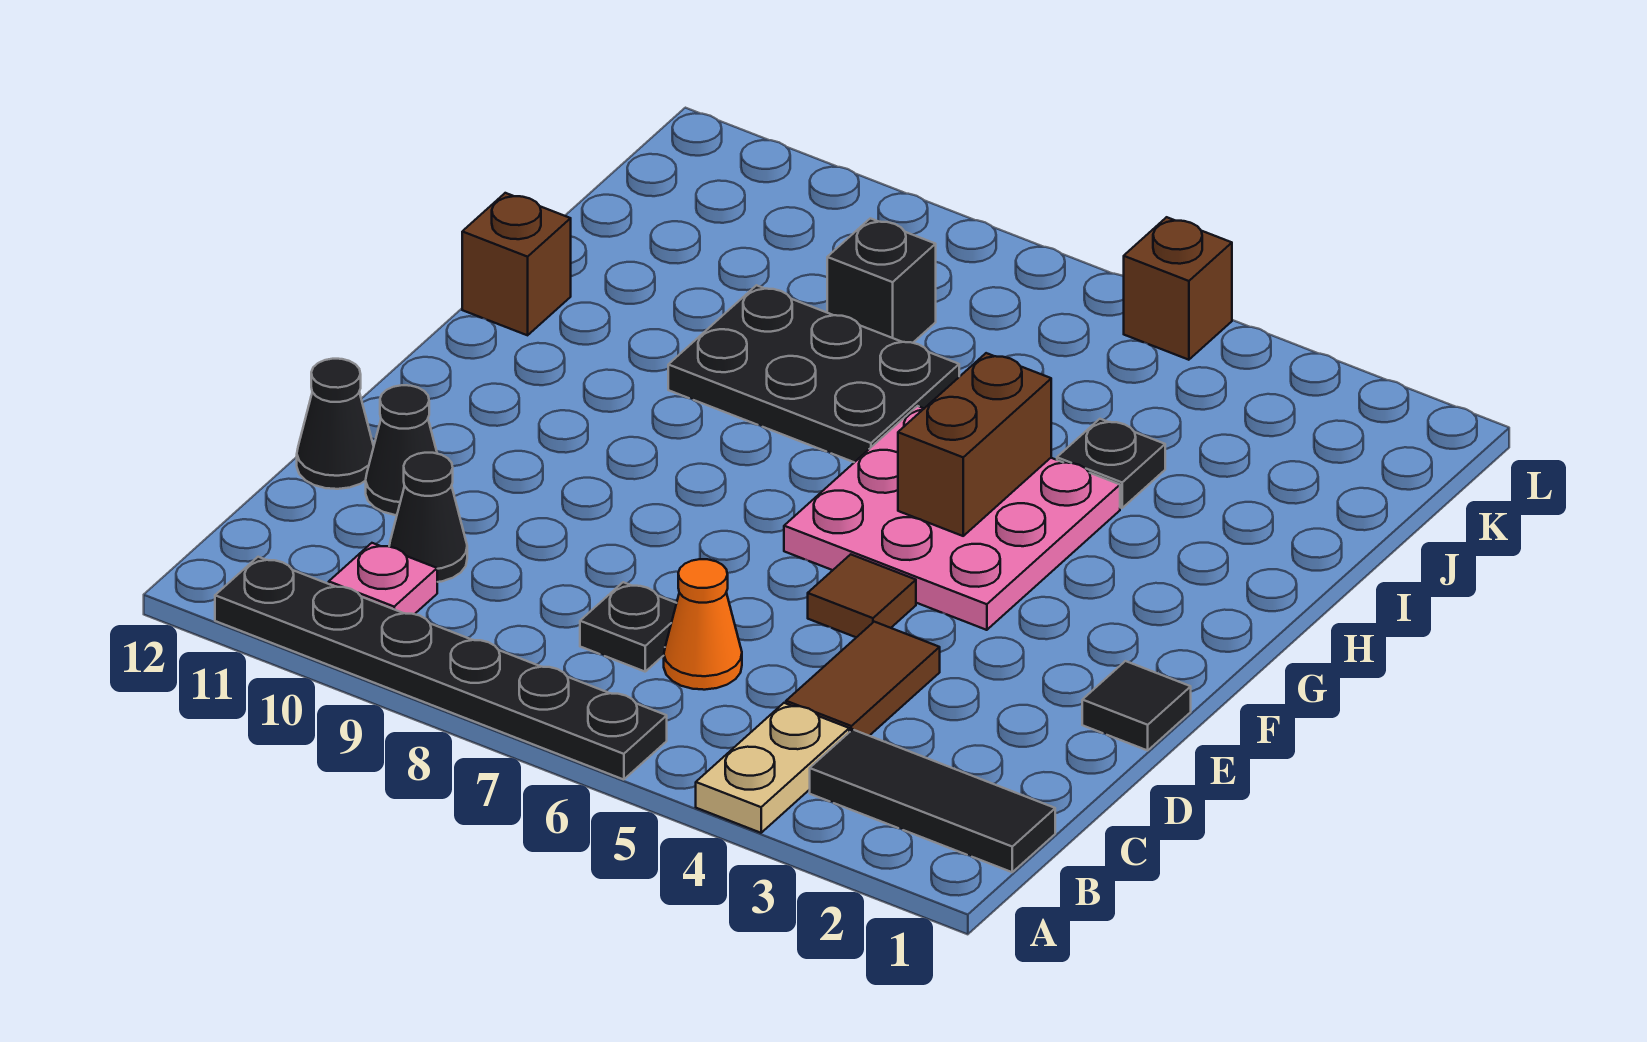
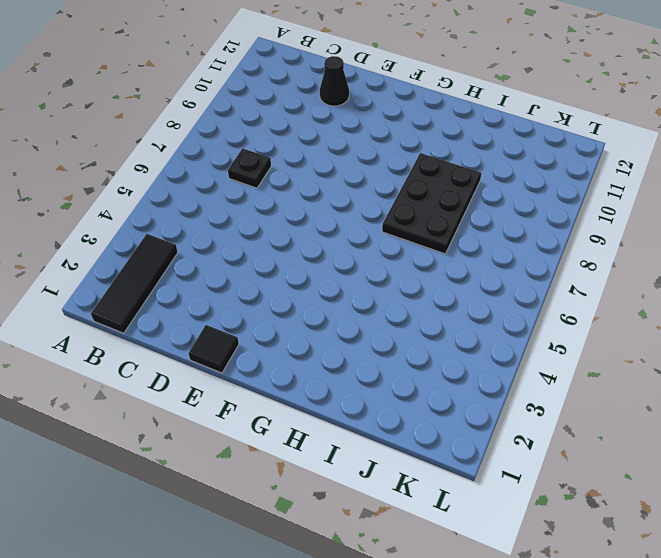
none -> tan plate A4:B4 level 1
none -> black plate A6:A11 level 1
none -> pink plate B10 level 1

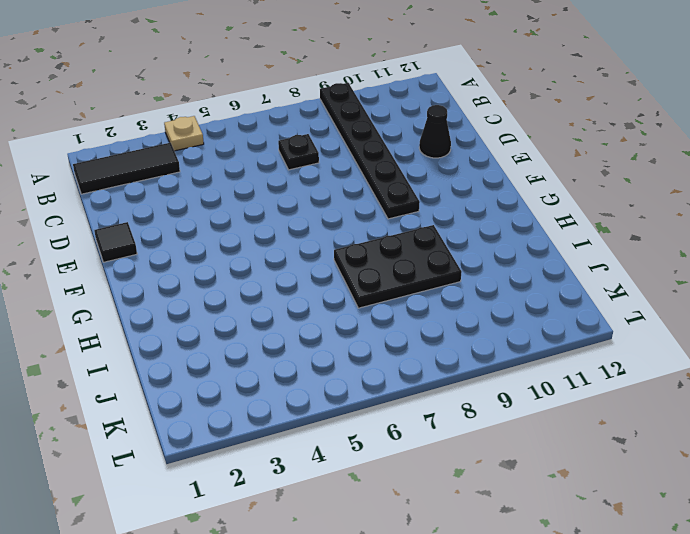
tan plate A4 level 1 -> tan plate A4:B4 level 1
black plate A9:F9 level 1 -> black plate A6:A11 level 1
none -> pink plate B10 level 1
none -> brown tile C4:D4 level 1
none -> orange cone C6 level 1

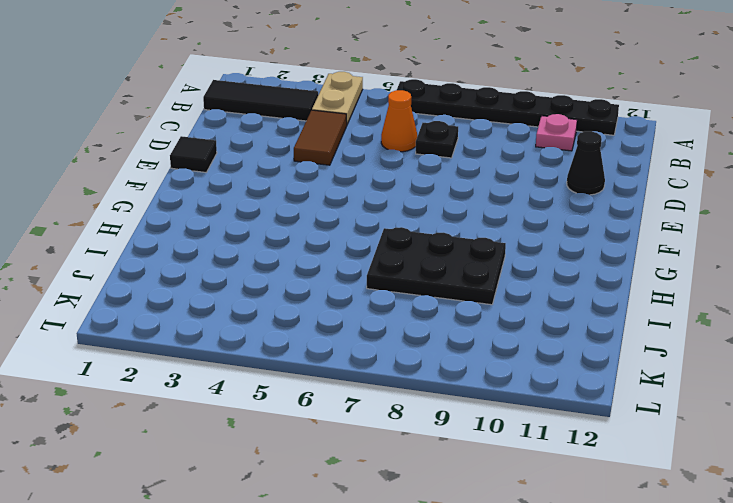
none -> black cone C10 level 1
none -> black cone D12 level 1
none -> brown tile E5 level 1

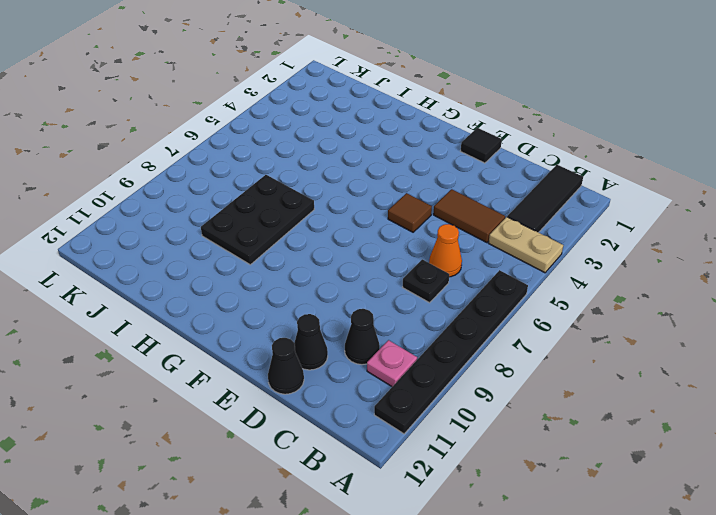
none -> pink plate F4:H6 level 1
none -> brown brick H12 level 1
none -> black plate I4 level 1

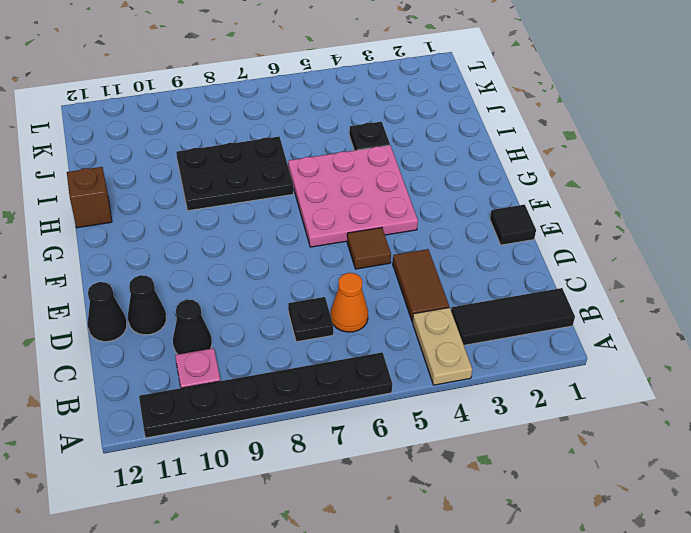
none -> black brick J8 level 1
none -> brown brick L5 level 1
none -> brown brick G5:H5 level 2

